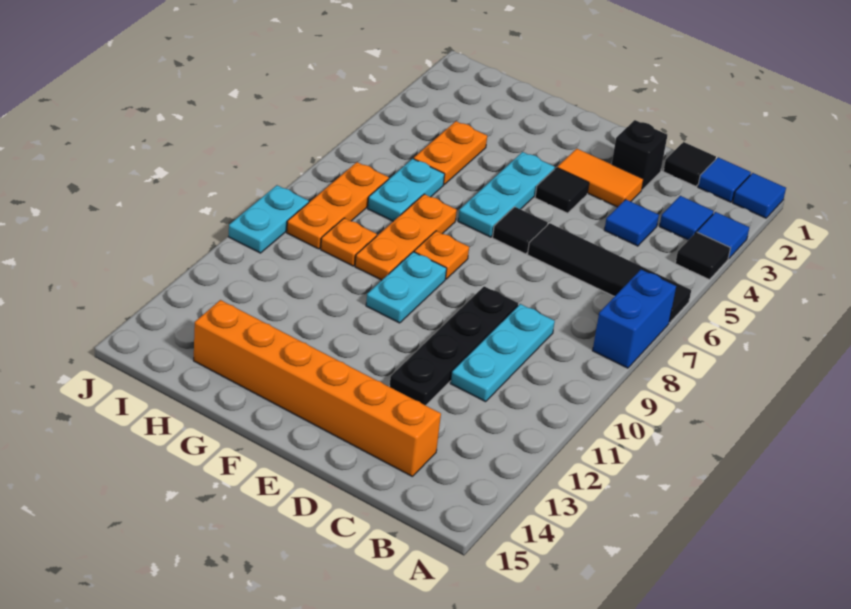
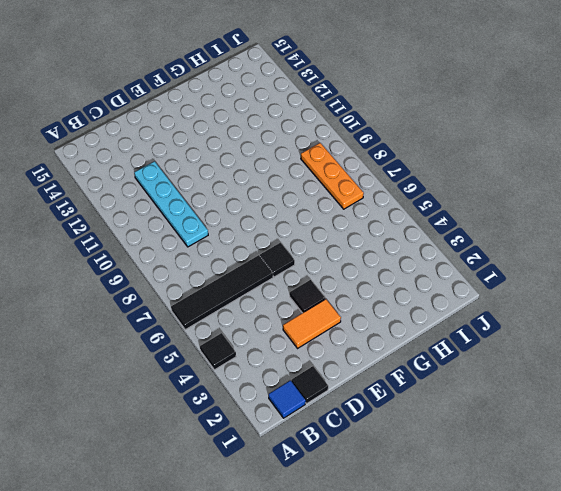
cyan plate C9:C12 level 1 -> cyan plate C9:C11 level 1
none -> blue tile A1 level 1
none -> blue tile A3 level 1
none -> blue brick A7:A8 level 1

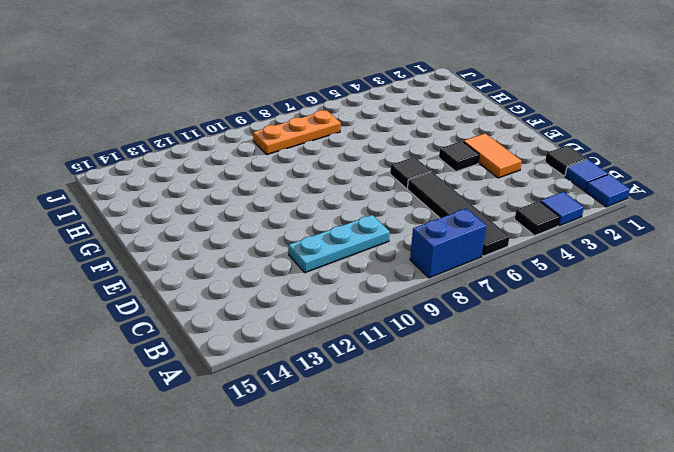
none -> blue tile B3 level 1
none -> blue tile C4 level 1
none -> orange brick C14:H14 level 1

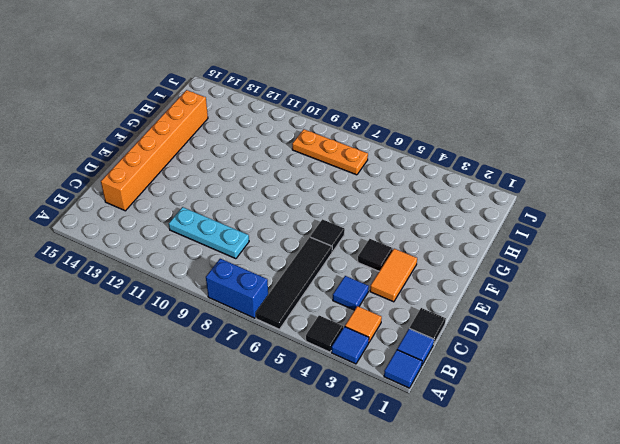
orange tile B3 level 1 -> blue tile B3 level 1
none -> black brick D2 level 1
none -> black plate D9:D12 level 1
none -> cyan plate F4:F6 level 1

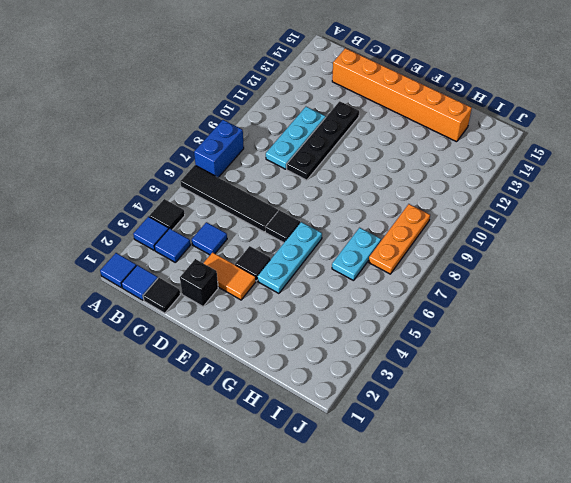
none -> orange plate F8 level 1
none -> cyan plate F9:F10 level 1
none -> orange plate G7:G9 level 1

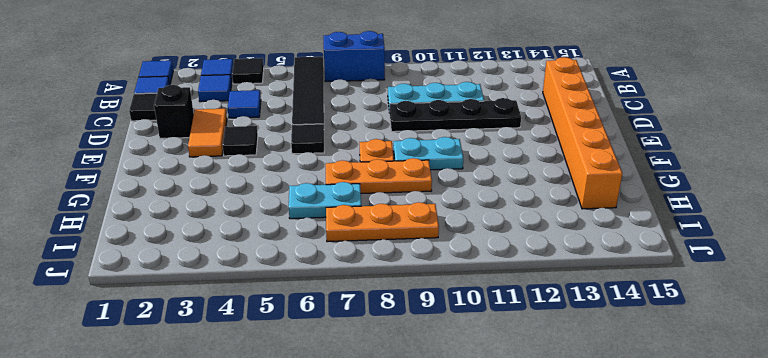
none -> cyan plate F4:F6 level 1
none -> orange plate H4:H5 level 1
none -> orange plate H9 level 1

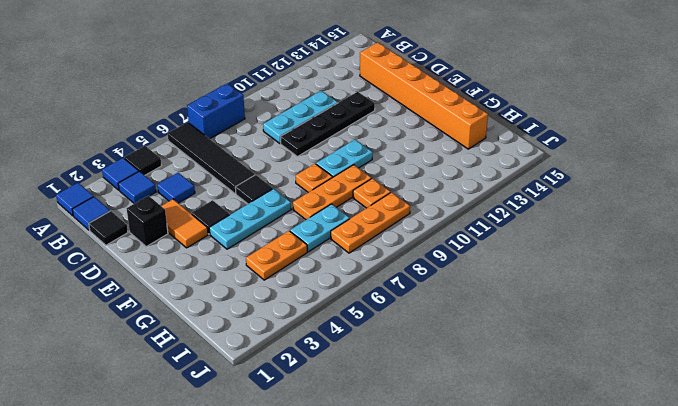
none -> cyan plate J9:J10 level 1

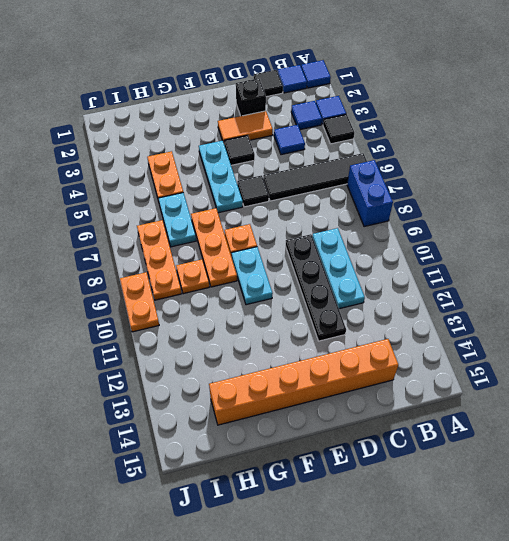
orange plate J9:J10 level 1 -> cyan plate J9:J10 level 1

